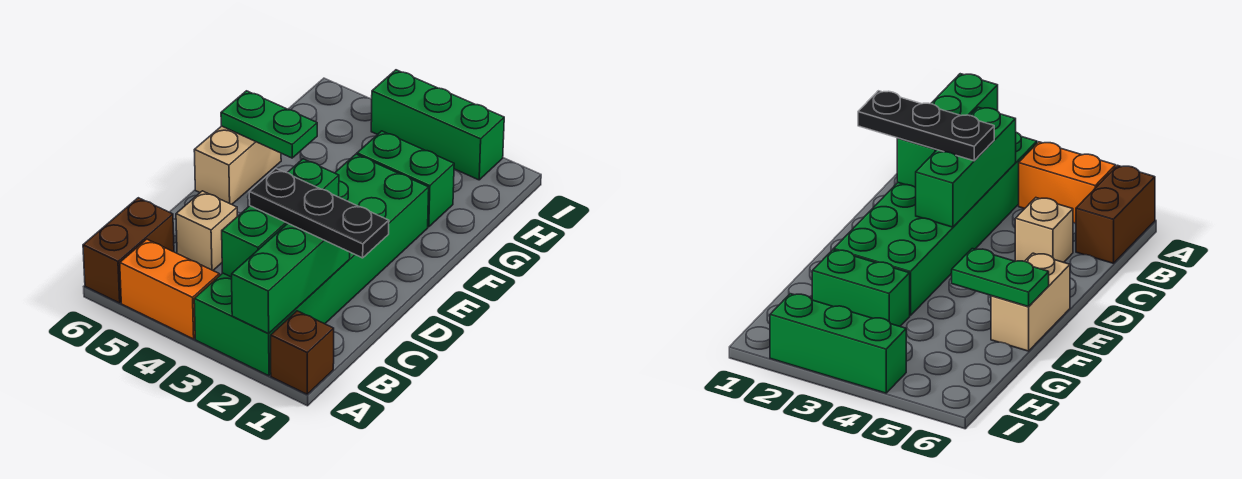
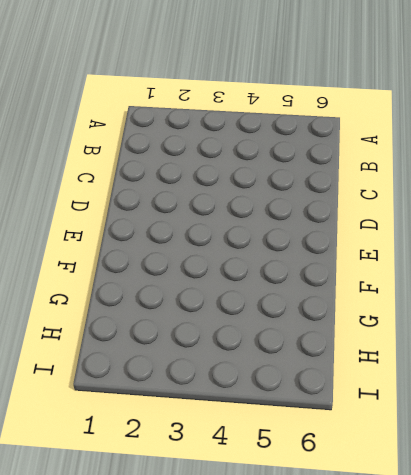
none -> brown brick A1 level 1
none -> green brick A2:F3 level 1
none -> orange brick A4:A5 level 1

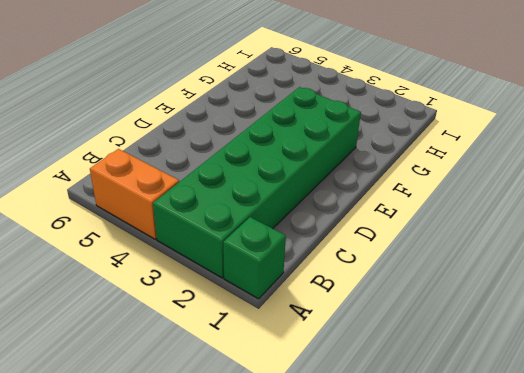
green brick A1 level 1 -> brown brick A1 level 1
none -> brown brick A6:B6 level 1
none -> tan brick C5 level 1
none -> tan brick E6:F6 level 1

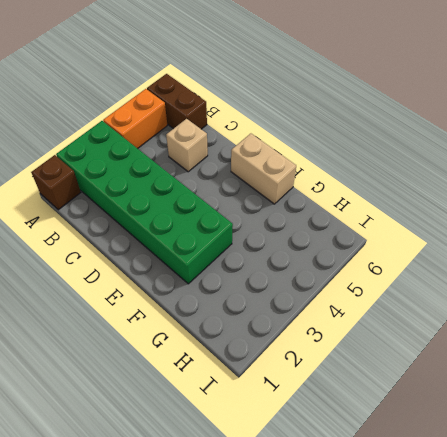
none -> green brick G2:G3 level 1
none -> green brick I2:I4 level 1
none -> green brick A2:C2 level 2

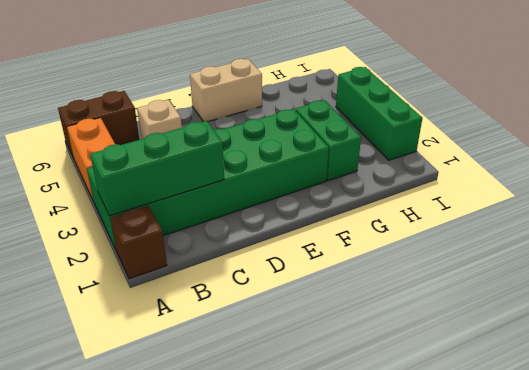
none -> green brick B3:D3 level 2
none -> green plate F5:F6 level 2
none -> black plate C1:C3 level 3

